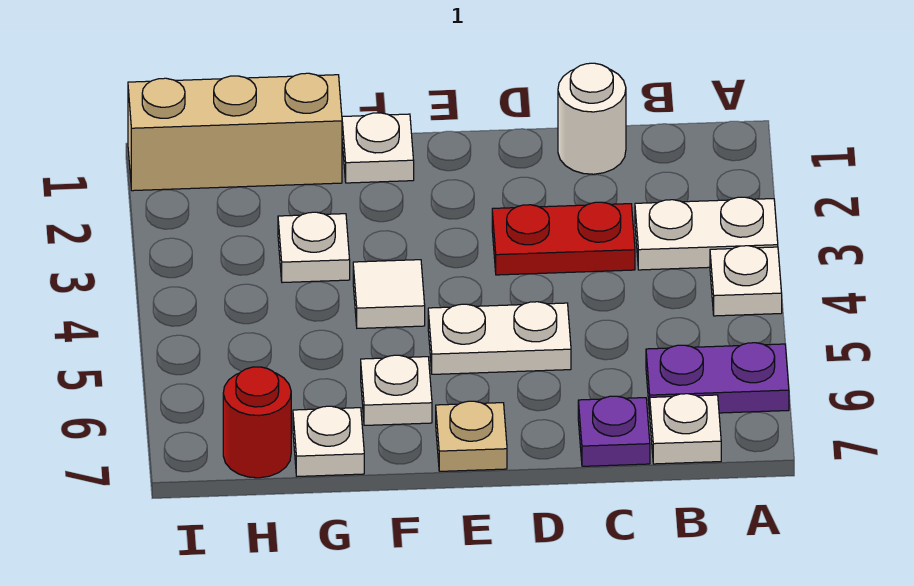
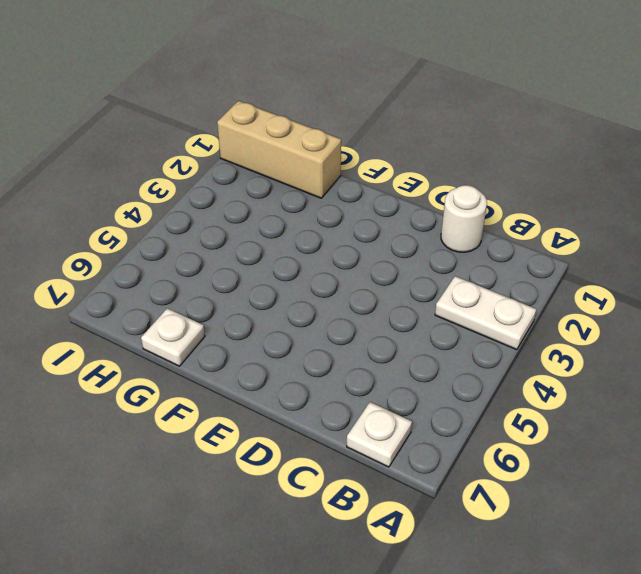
none -> white plate A4 level 1
none -> purple plate A6:B6 level 1
none -> red plate C3:D3 level 1

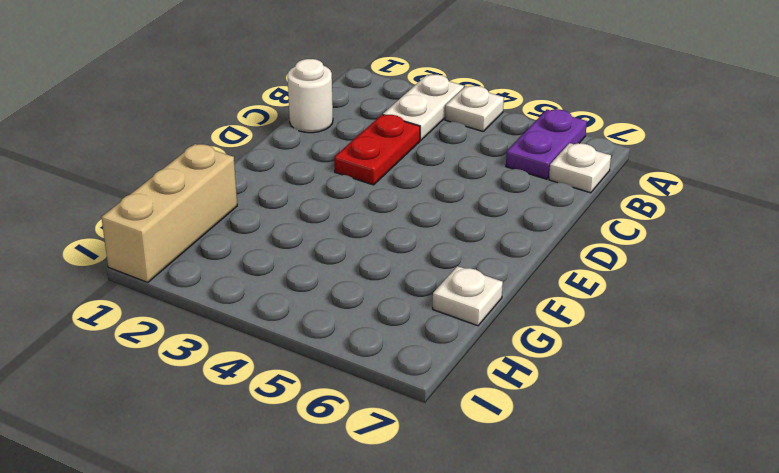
none -> purple plate C7 level 1
none -> white plate D5:E5 level 1
none -> tan plate E7 level 1

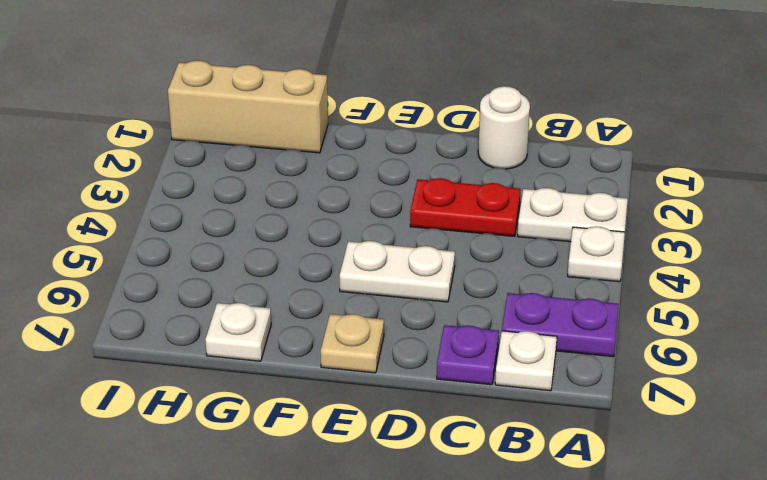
none -> white plate F1 level 1
none -> white tile F4 level 1
none -> white plate F6 level 1

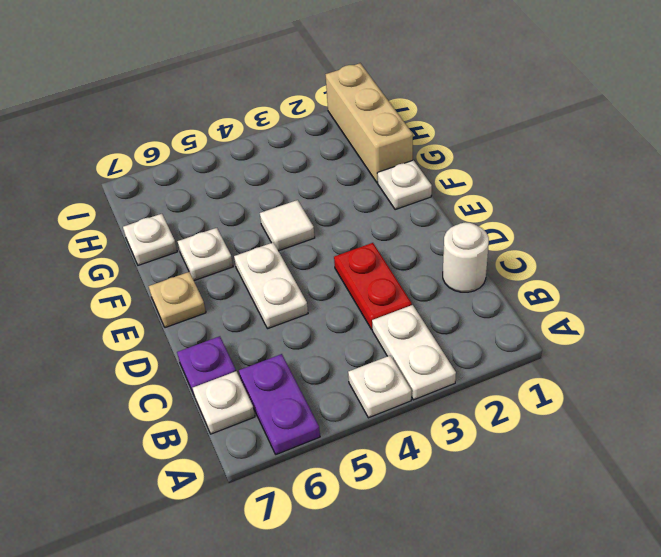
none -> white plate G3 level 1
none -> red round brick H7 level 1

